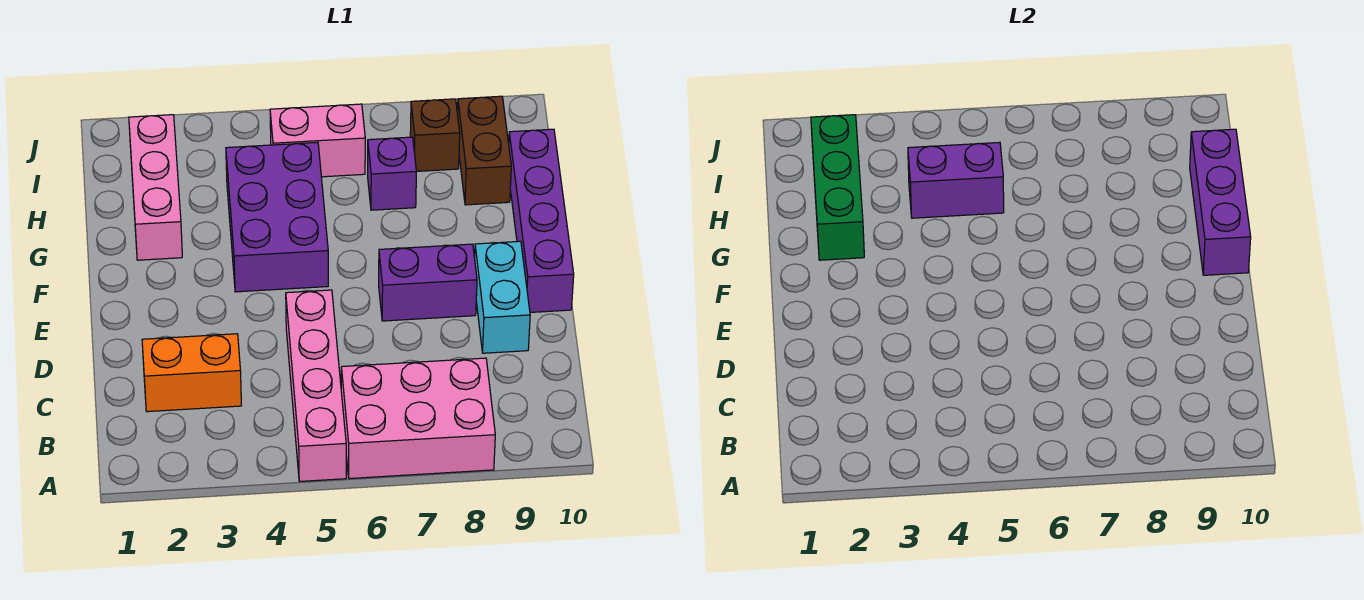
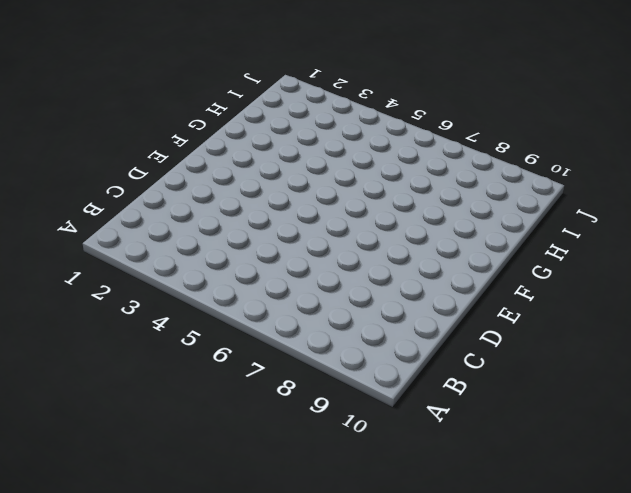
none -> pink brick A5:D5 level 1
none -> pink brick A6:B8 level 1
none -> orange brick C2:C3 level 1

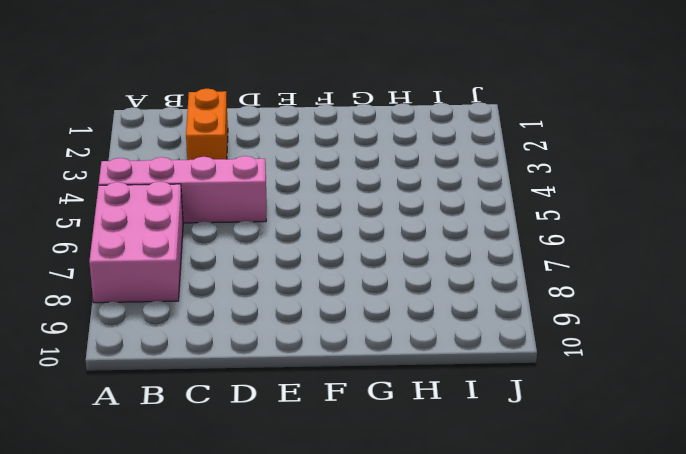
none -> cyan brick D9:E9 level 1
none -> purple brick E7:E8 level 1
none -> purple brick E10:H10 level 1

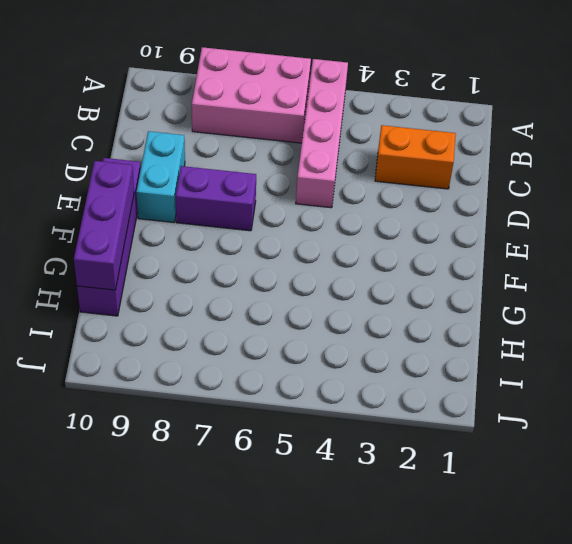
none -> purple brick F4:H5 level 1
none -> pink brick G2:I2 level 1
none -> purple brick H7 level 1

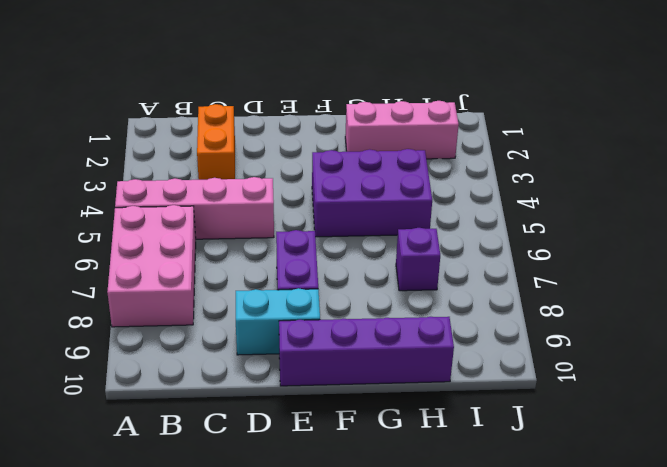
none -> brown brick H9:I9 level 1
none -> pink brick I5:I6 level 1
none -> brown brick I8 level 1

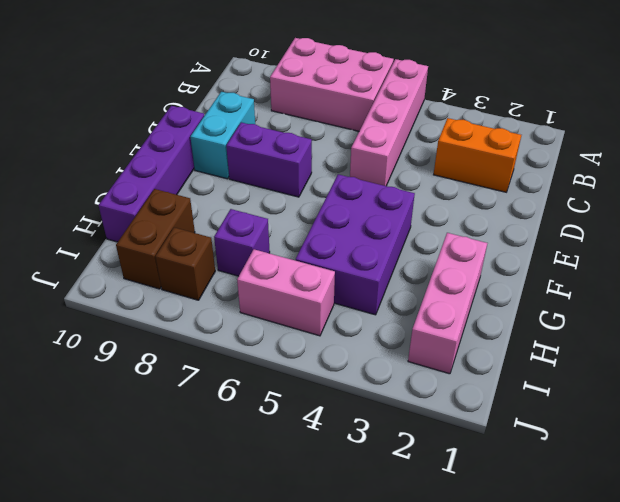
none -> purple brick F10:H10 level 2
none -> green brick G2:I2 level 2
none -> purple brick H4:H5 level 2

